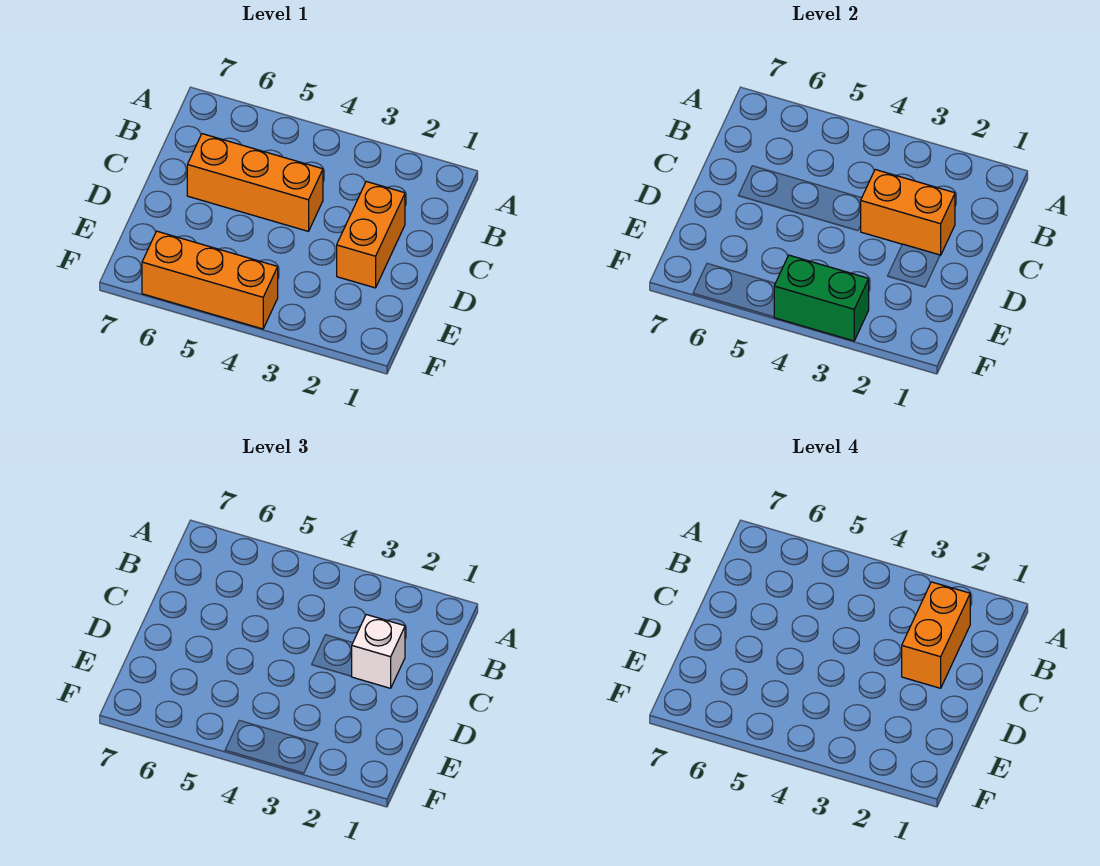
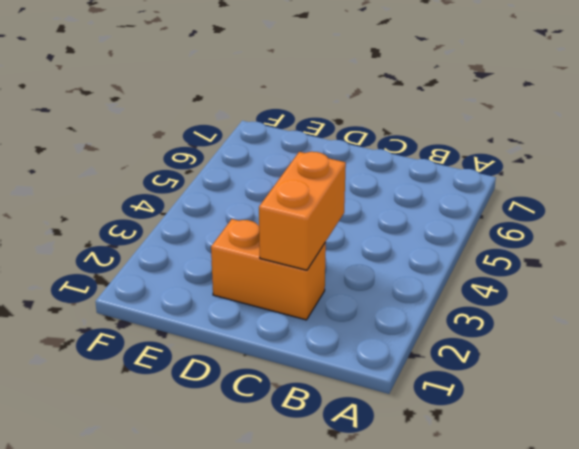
none -> orange brick C4:C6 level 1
none -> orange brick F4:F6 level 1

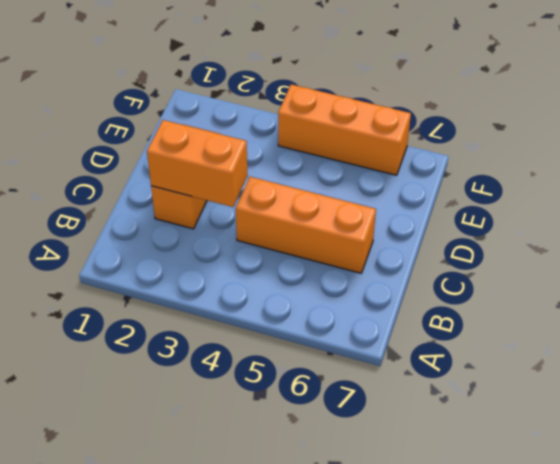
none -> green brick F3:F4 level 2
none -> white brick C2 level 3

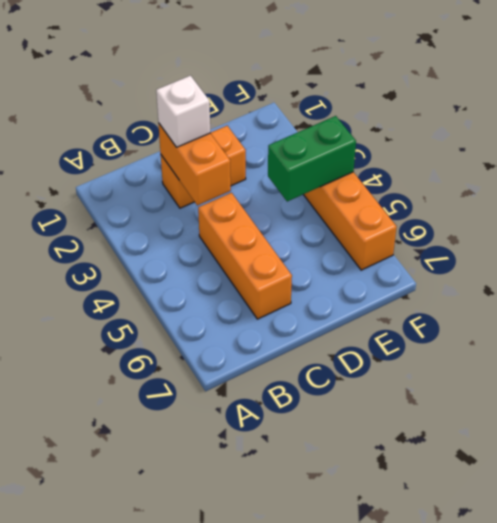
green brick E4:F4 level 2 -> green brick F3:F4 level 2
none -> orange brick B2:C2 level 4

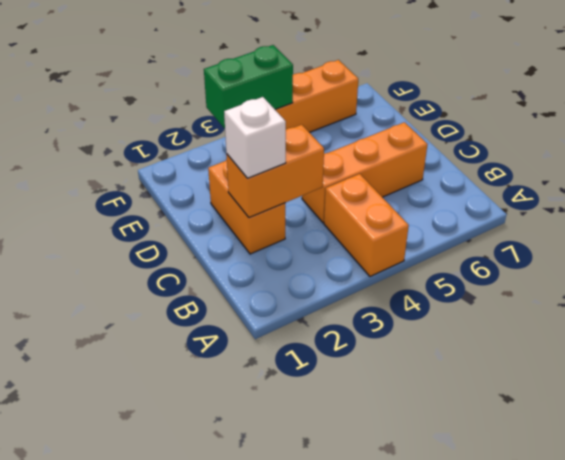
orange brick A4:B4 level 1 -> orange brick B2:C2 level 4

